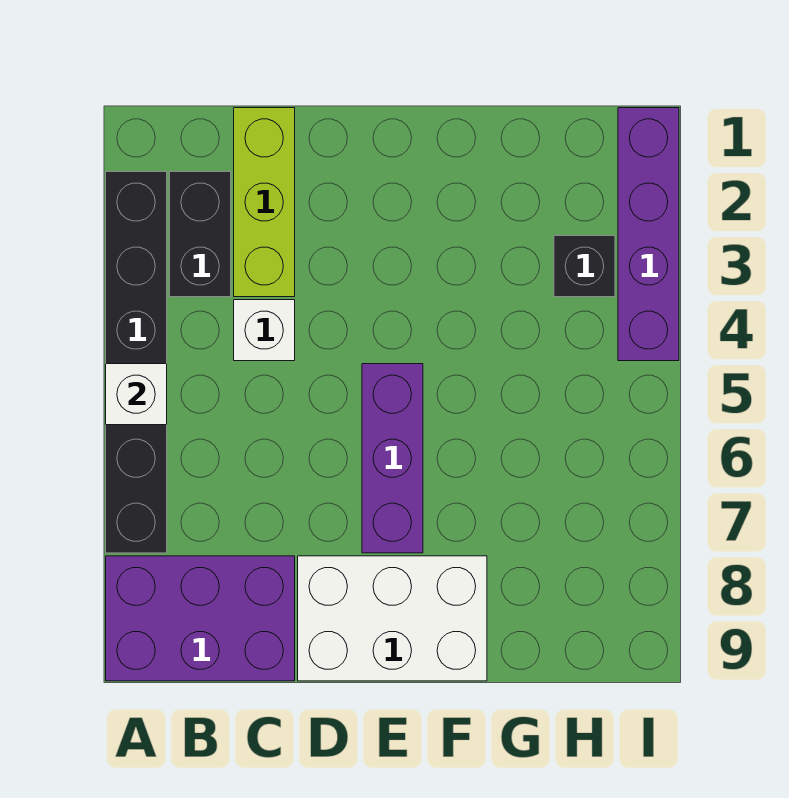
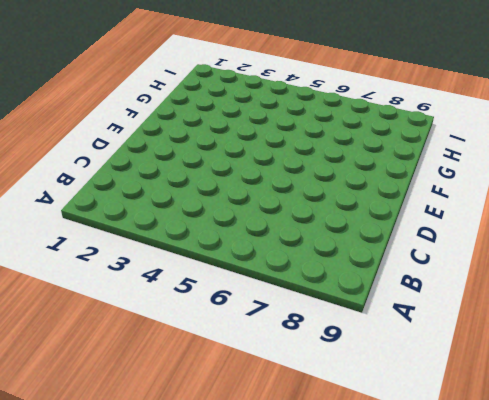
none -> black brick A2:A7 level 1
none -> purple brick A8:C9 level 1

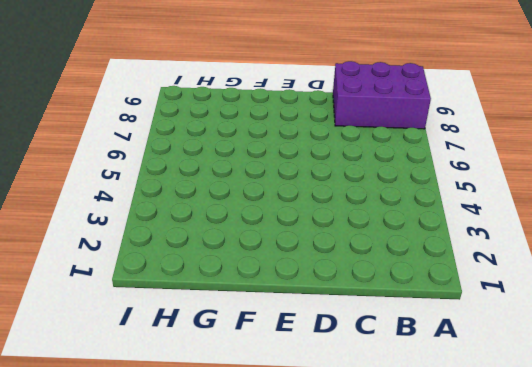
none -> black brick A2:A7 level 1
none -> black brick B2:B3 level 1

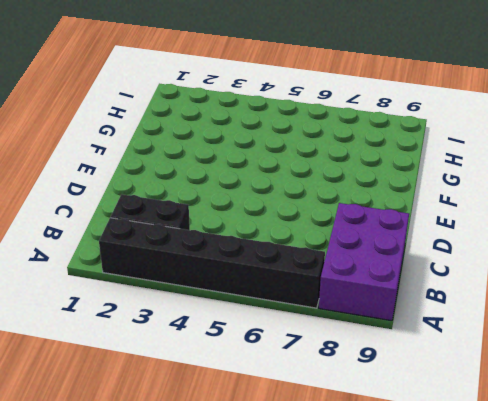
none -> lime brick C1:C3 level 1
none -> white brick C4 level 1

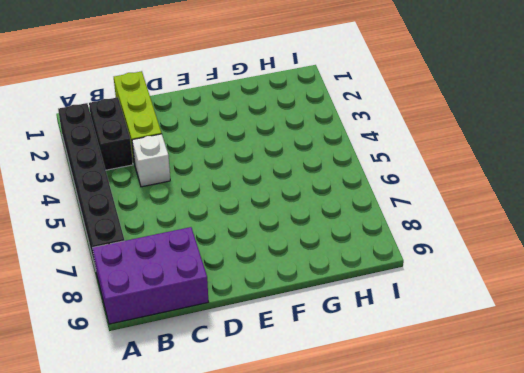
none -> white brick D8:F9 level 1
none -> purple brick E5:E7 level 1

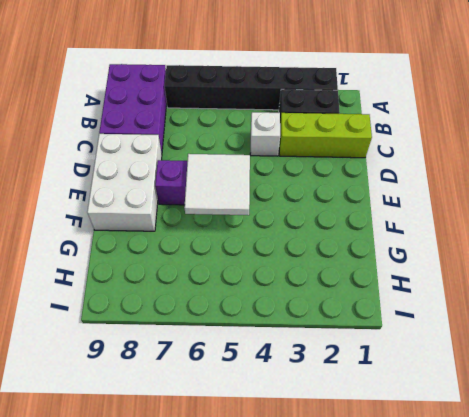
white tile E5:F6 level 2 -> none
none -> black brick H3 level 1
none -> purple brick I1:I4 level 1

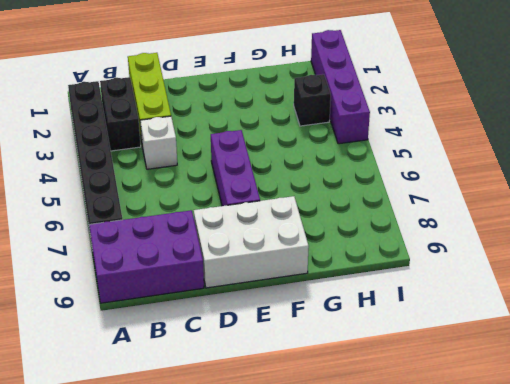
none -> white brick A5 level 2

